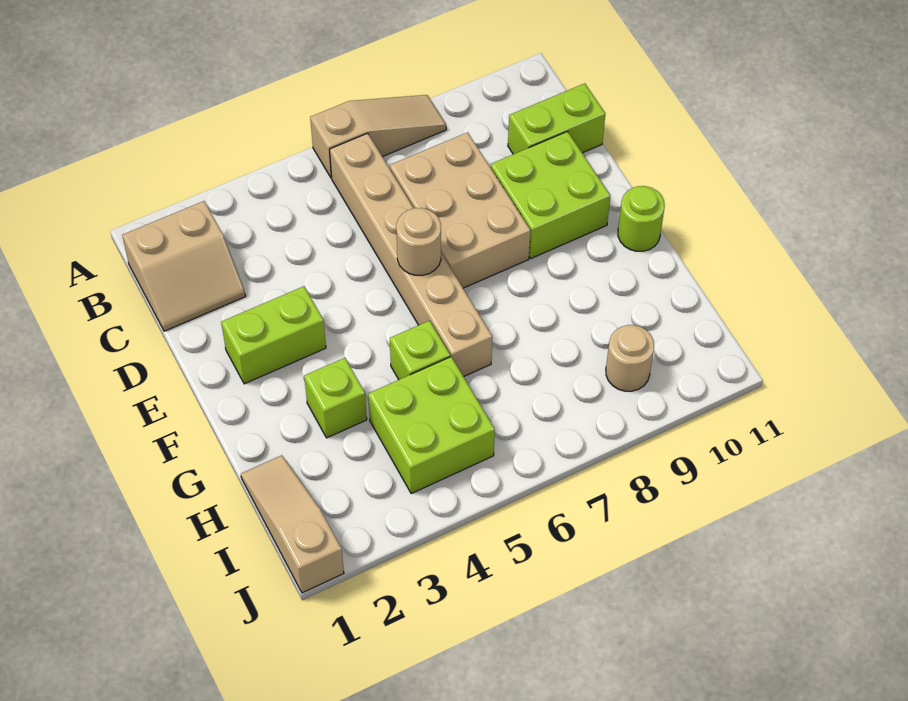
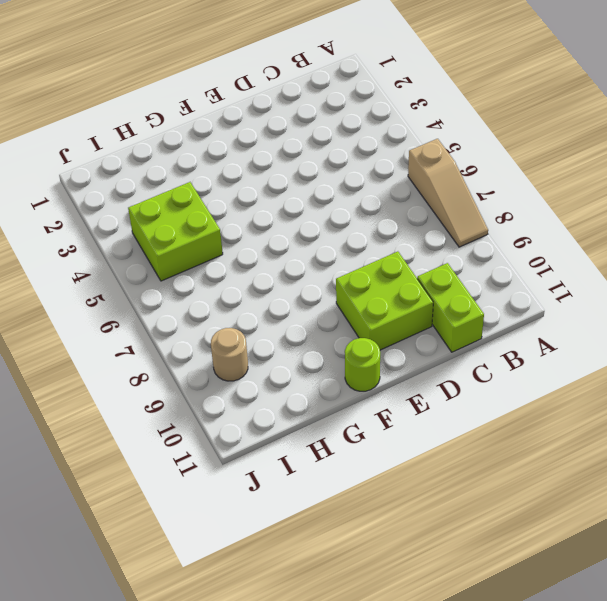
none -> tan slope B1:C2 level 1 top B
none -> tan brick B6:G6 level 1
none -> tan brick C7:E8 level 1

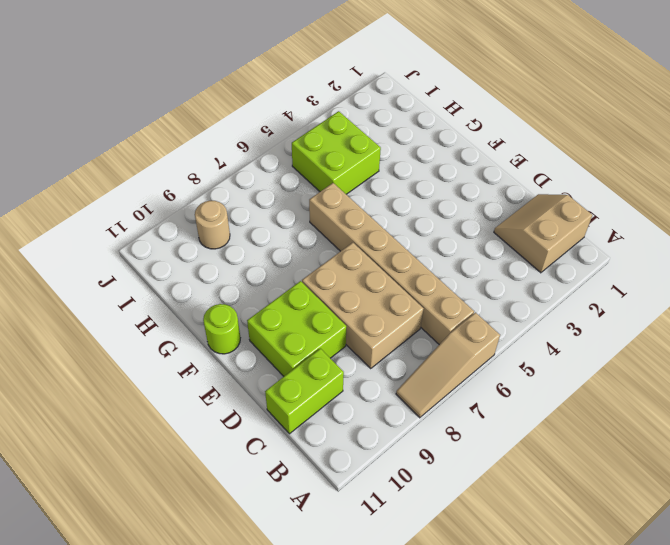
none -> lime brick E2:E3 level 1
none -> lime brick G3 level 1
none -> lime brick G5 level 1

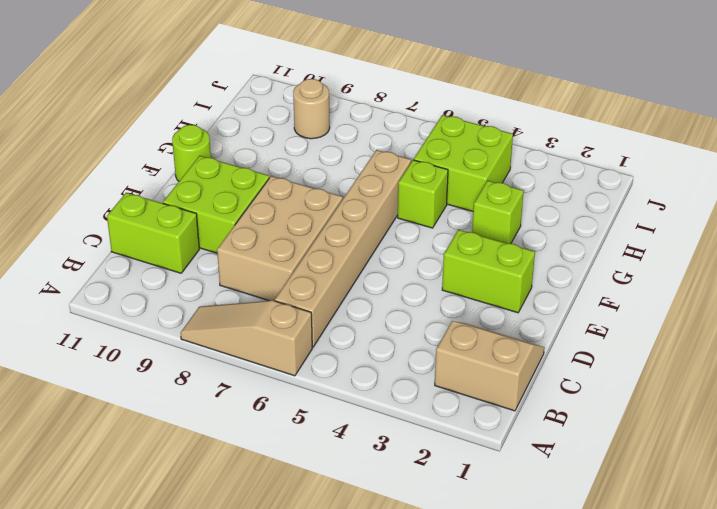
none -> tan slope H1:J1 level 1 top J
none -> tan round brick E6 level 2

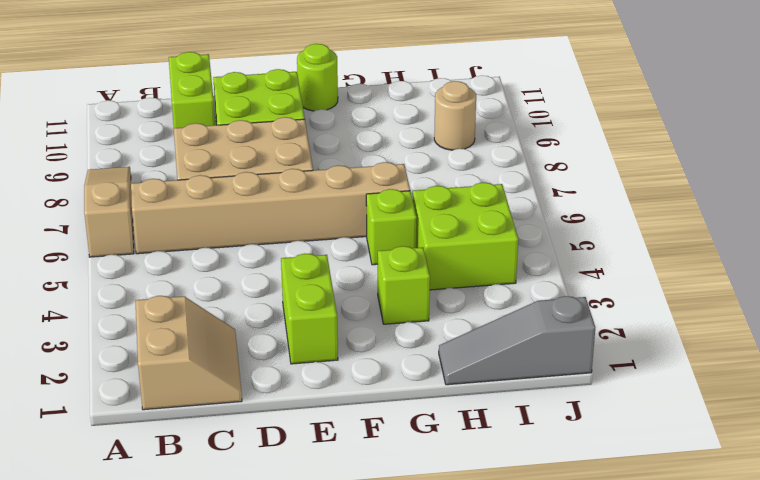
grey slope H1:J1 level 1 top J -> tan slope H1:J1 level 1 top J
none -> tan round brick E6 level 2

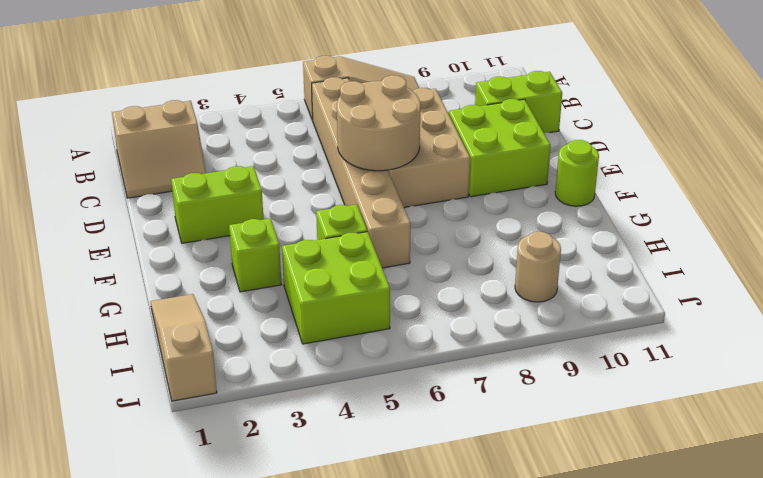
tan round brick D6:E7 level 2 -> tan round brick E6 level 2

